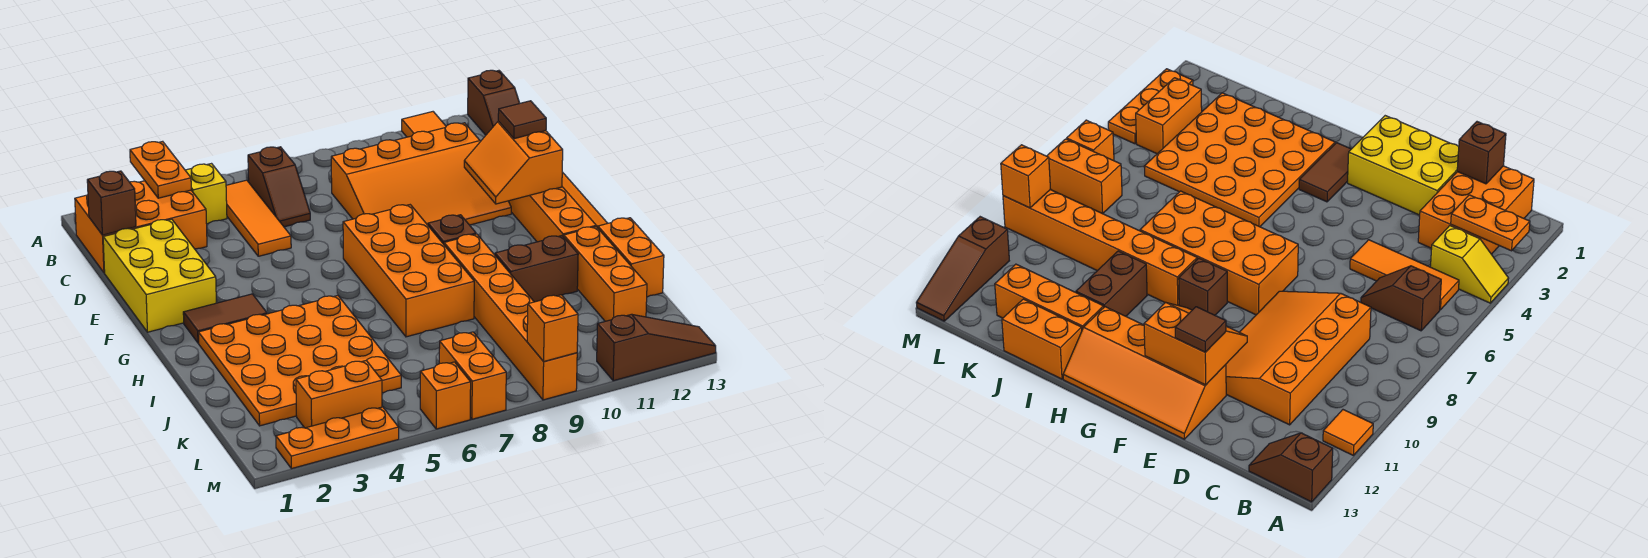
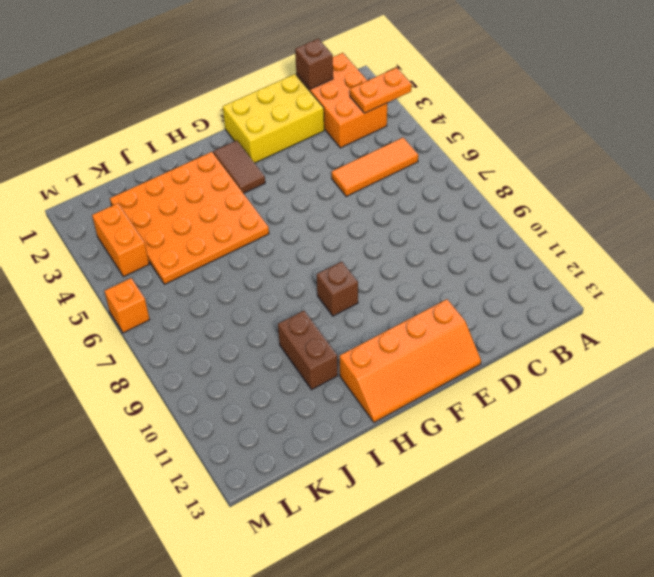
none -> yellow slope A4:B4 level 1 top B
none -> orange tile A11 level 1
none -> brown slope A13:B13 level 1 top A

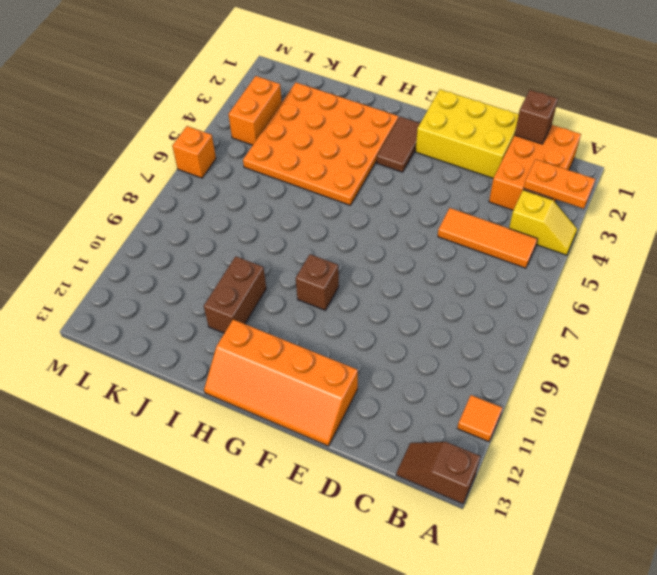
none -> brown slope B6:C6 level 1 top B
none -> orange slope C8:E11 level 1 top C
none -> orange brick F7:I8 level 1

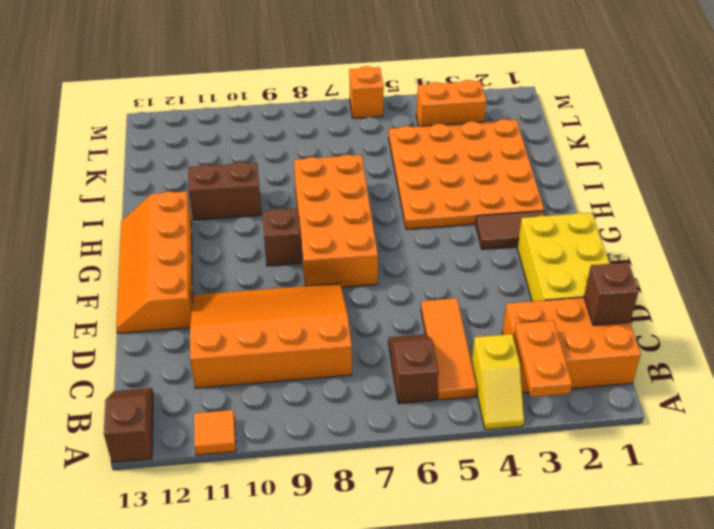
none -> orange brick H9:M9 level 1
none -> orange brick I12:K12 level 1
none -> orange brick I13:J13 level 1

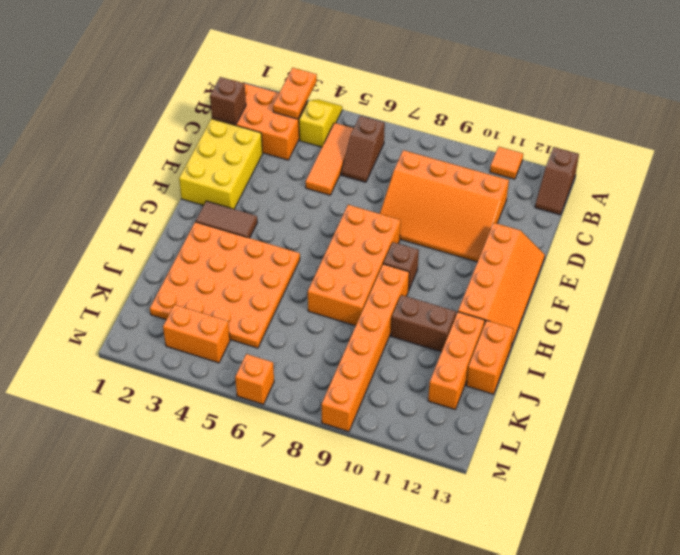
none -> orange brick L7:M7 level 1
none -> orange plate M2:M4 level 1
none -> brown slope M11:M13 level 1 top 11

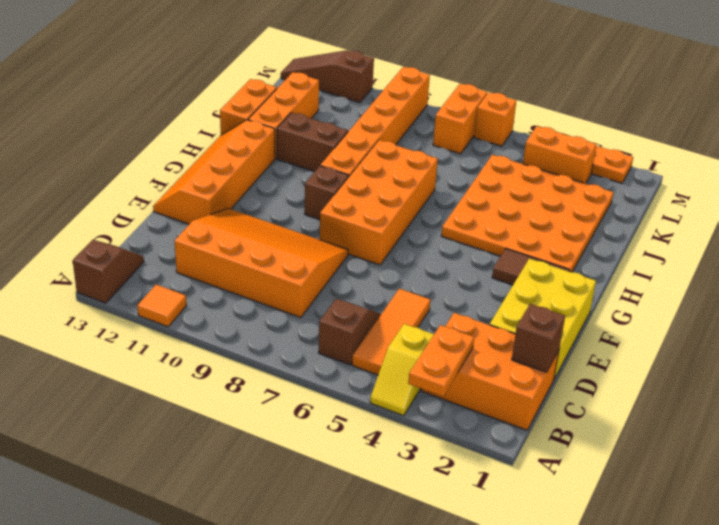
none -> orange slope E11:F12 level 2 top 12
none -> orange brick M9 level 2
none -> brown tile E12 level 3

